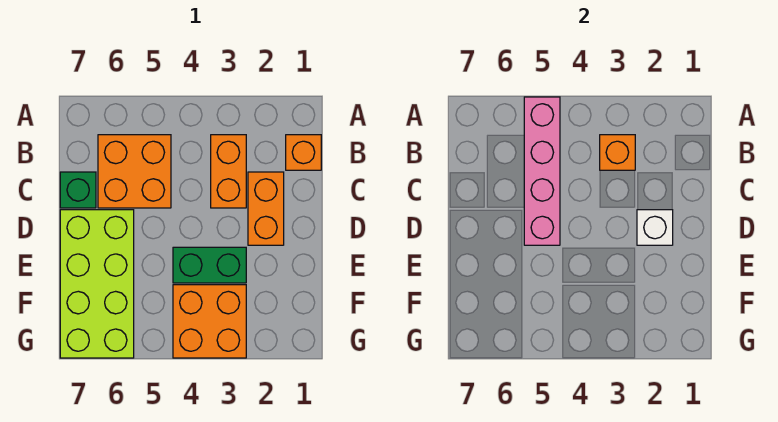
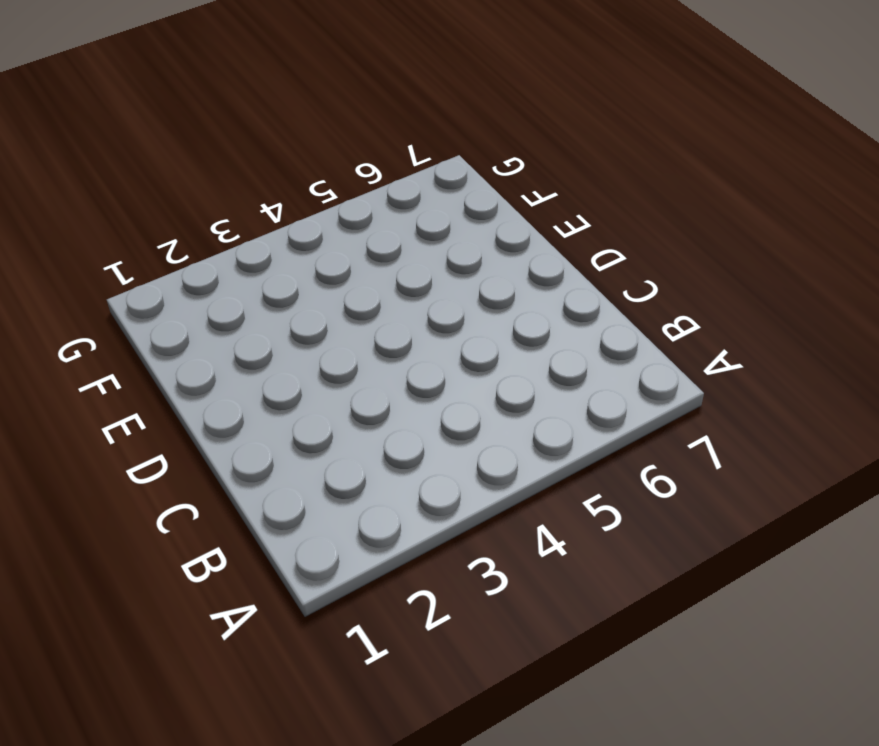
none -> orange brick B1 level 1
none -> orange brick B3:C3 level 1

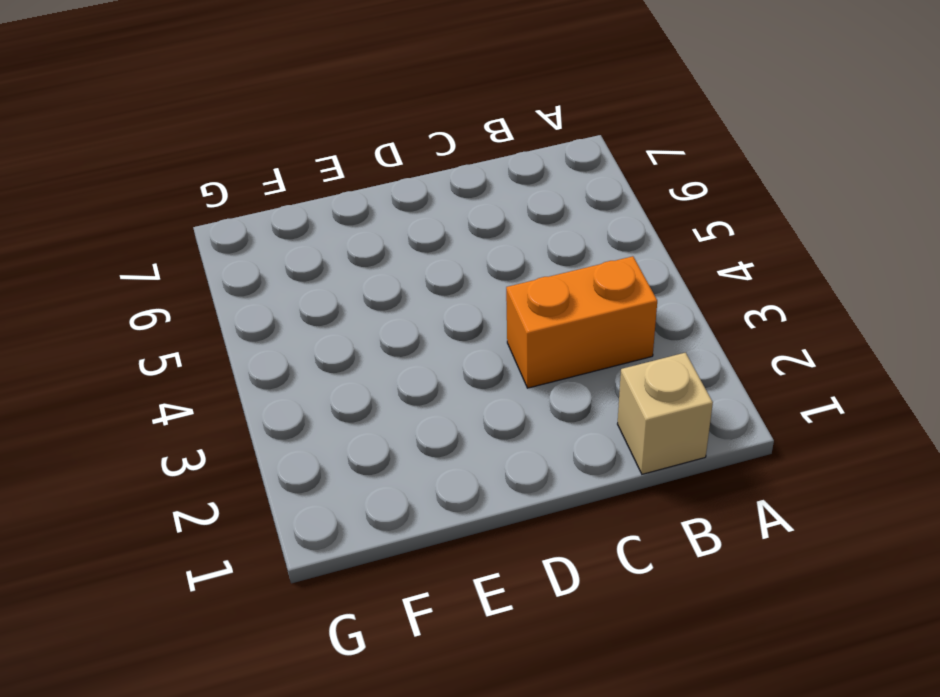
tan brick B1 level 1 -> orange brick B1 level 1
none -> orange brick B5:C6 level 1
none -> orange brick C2:D2 level 1

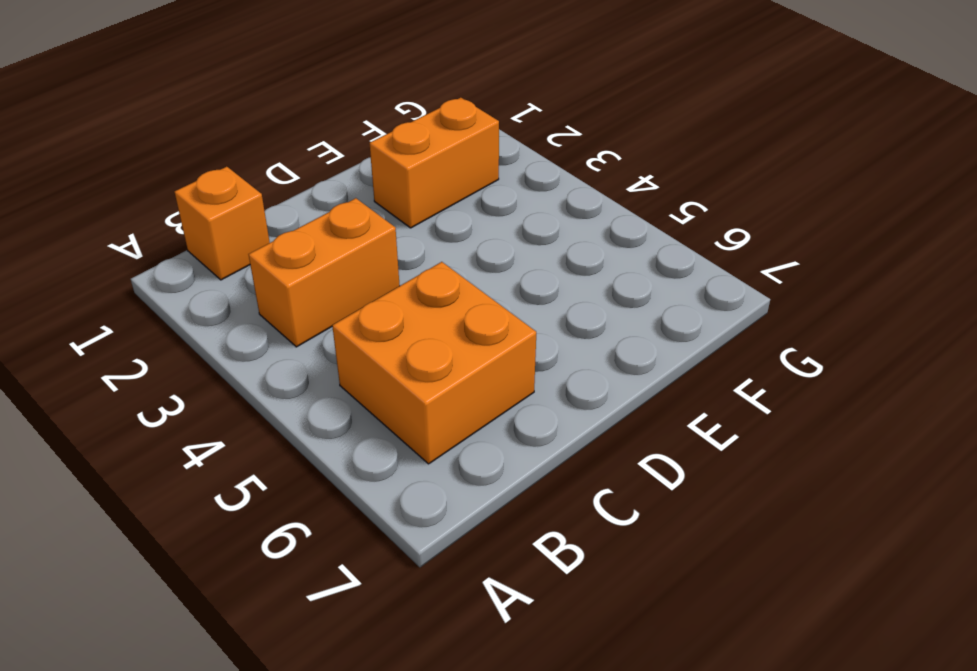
orange brick E2:F2 level 1 -> orange brick C2:D2 level 1
none -> green brick C7 level 1
none -> lime brick D6:G7 level 1

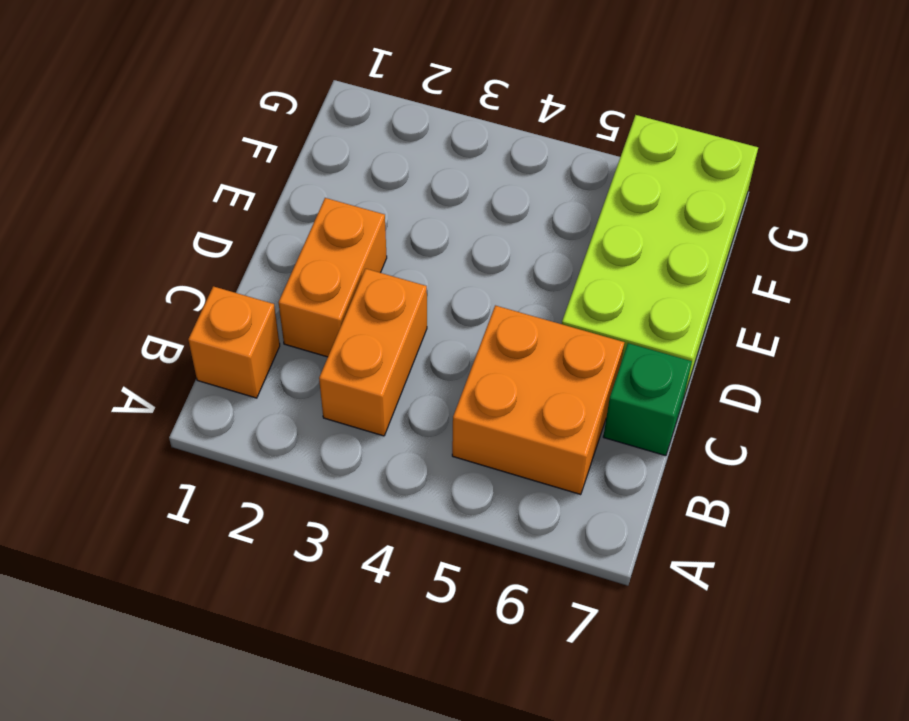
none -> green brick E3:E4 level 1
none -> orange brick F3:G4 level 1

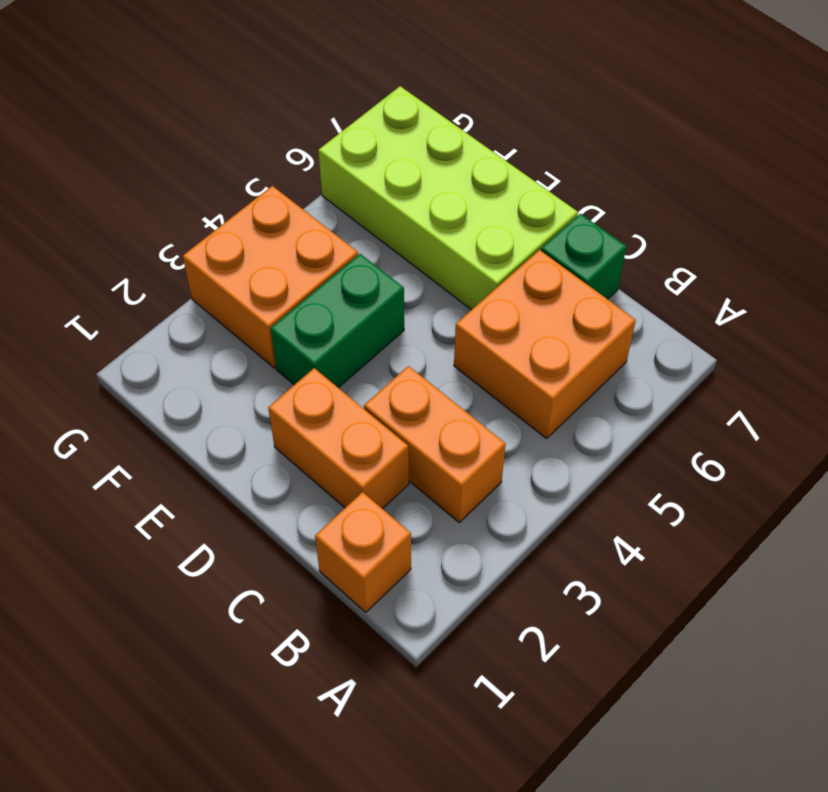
none -> pink brick A5:D5 level 2
none -> orange brick B3 level 2

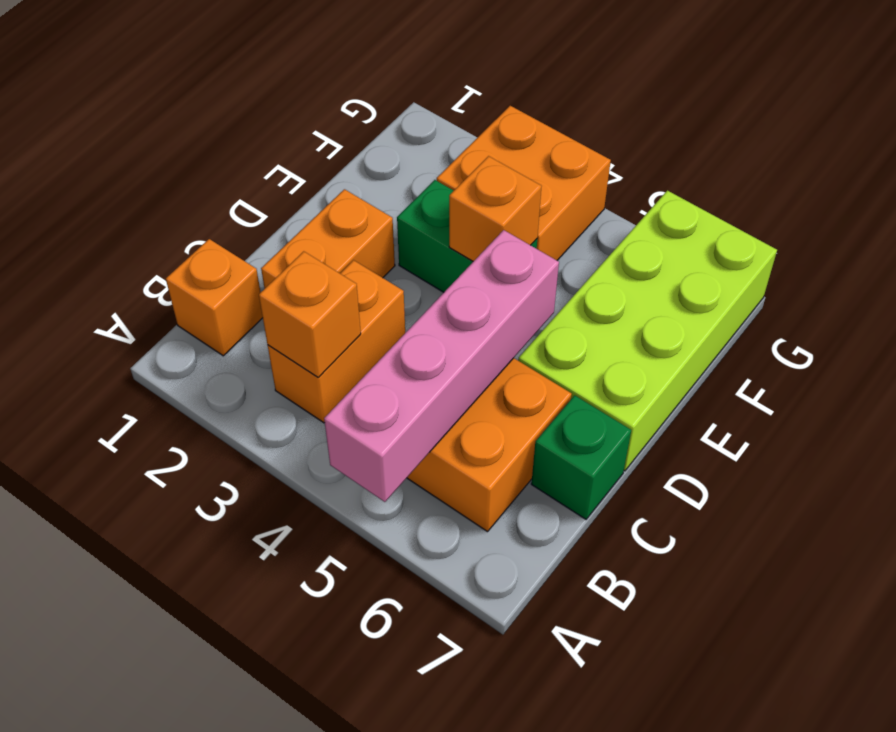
orange brick E4 level 2 -> none
none -> white brick D2 level 2

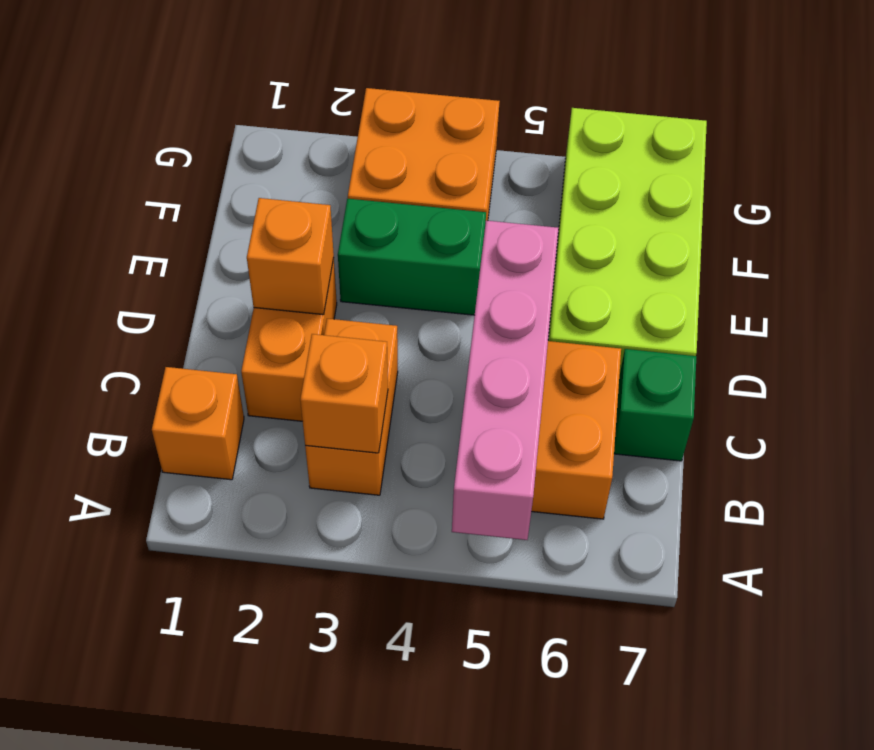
orange brick D2 level 2 -> white brick D2 level 2

